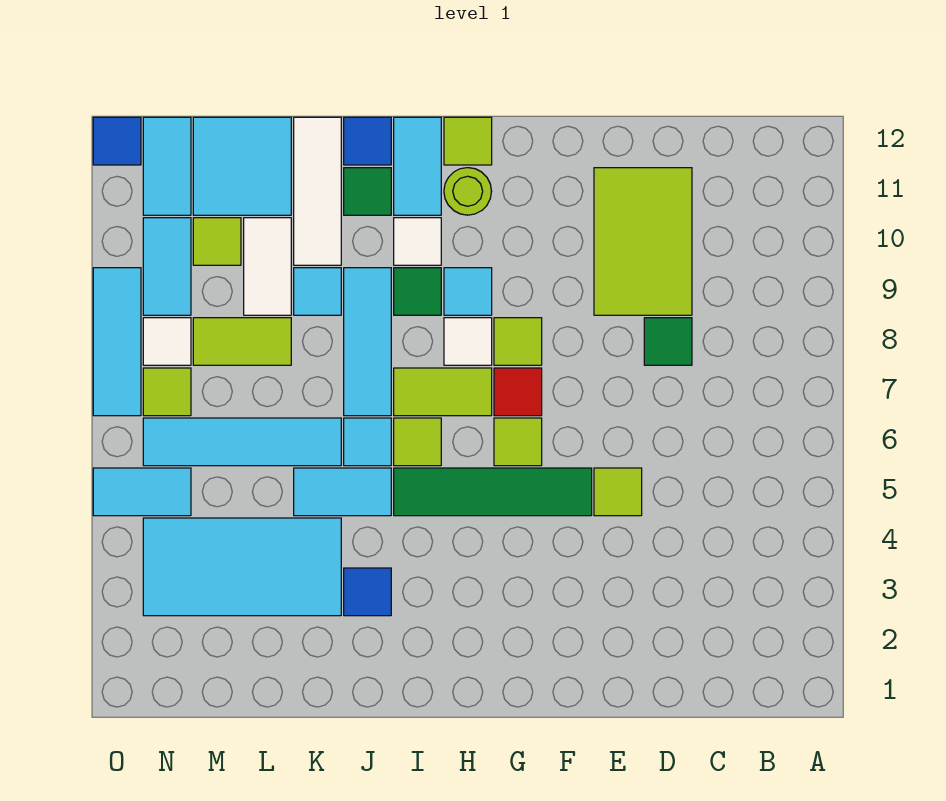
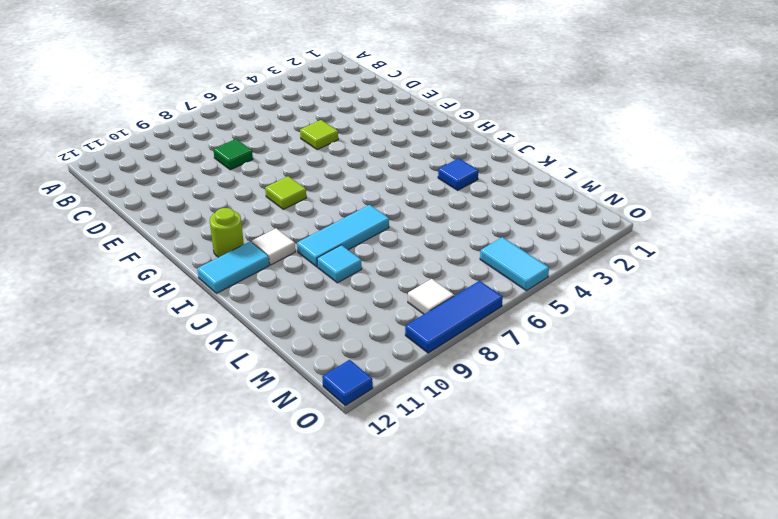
blue tile O7:O9 level 1 -> cyan tile O7:O9 level 1
none -> lime tile D9:E11 level 1
none -> green tile F5:I5 level 1
none -> lime tile G6 level 1
none -> red tile G7 level 1

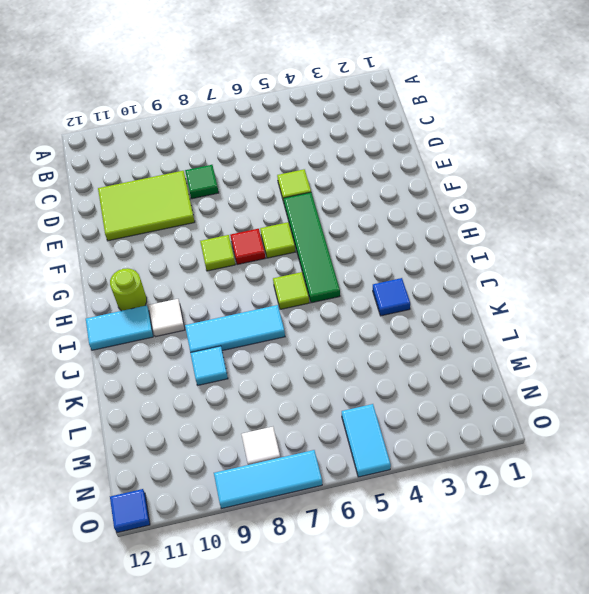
none -> lime tile H7:I7 level 1
none -> white tile H8 level 1
none -> cyan tile H9 level 1
none -> lime tile H12 level 1

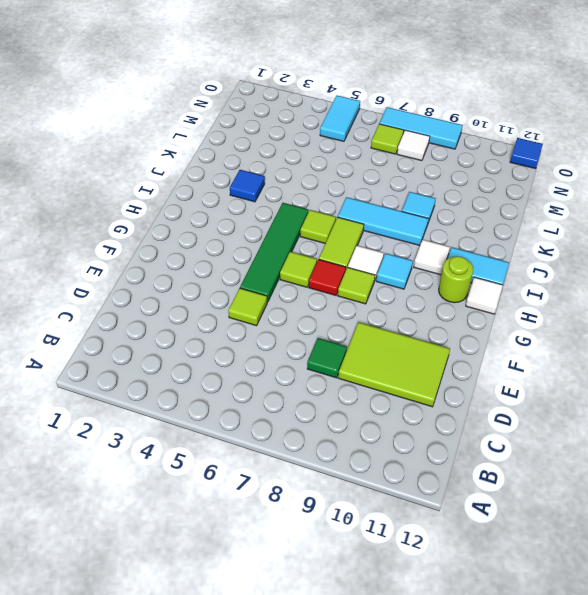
white tile H12 level 1 -> lime tile H12 level 1
none -> green tile I9 level 1
none -> cyan tile J5:K5 level 1
none -> cyan tile J6 level 1
none -> green tile J11 level 1

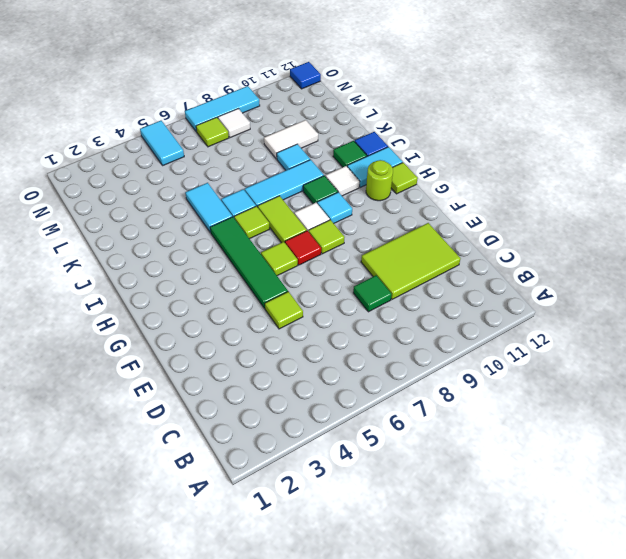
none -> blue tile J3 level 1
none -> cyan tile K3:N4 level 1
none -> cyan tile K6:N6 level 1
none -> white tile K10:K12 level 1

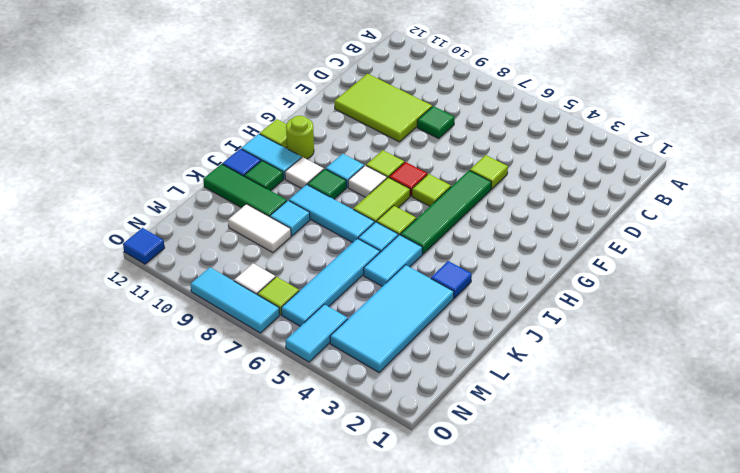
green tile K10:K12 level 1 -> white tile K10:K12 level 1
none -> lime tile L8:M8 level 1
none -> cyan tile L11:M12 level 1
none -> lime tile M10 level 1
none -> cyan tile N9:N10 level 1

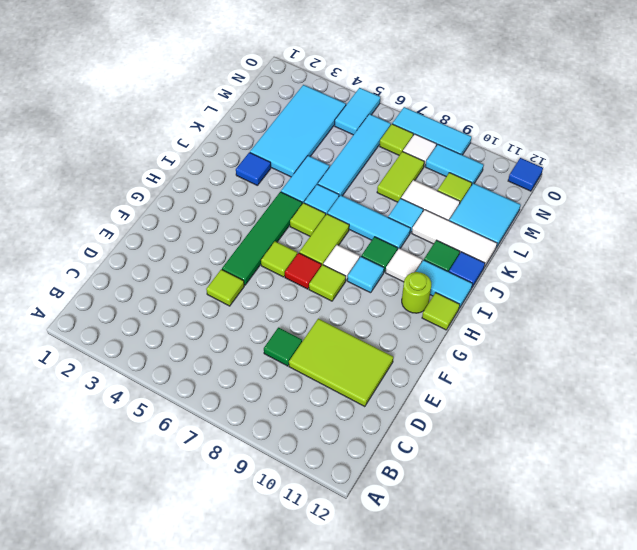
none -> cyan tile N11:N12 level 1

